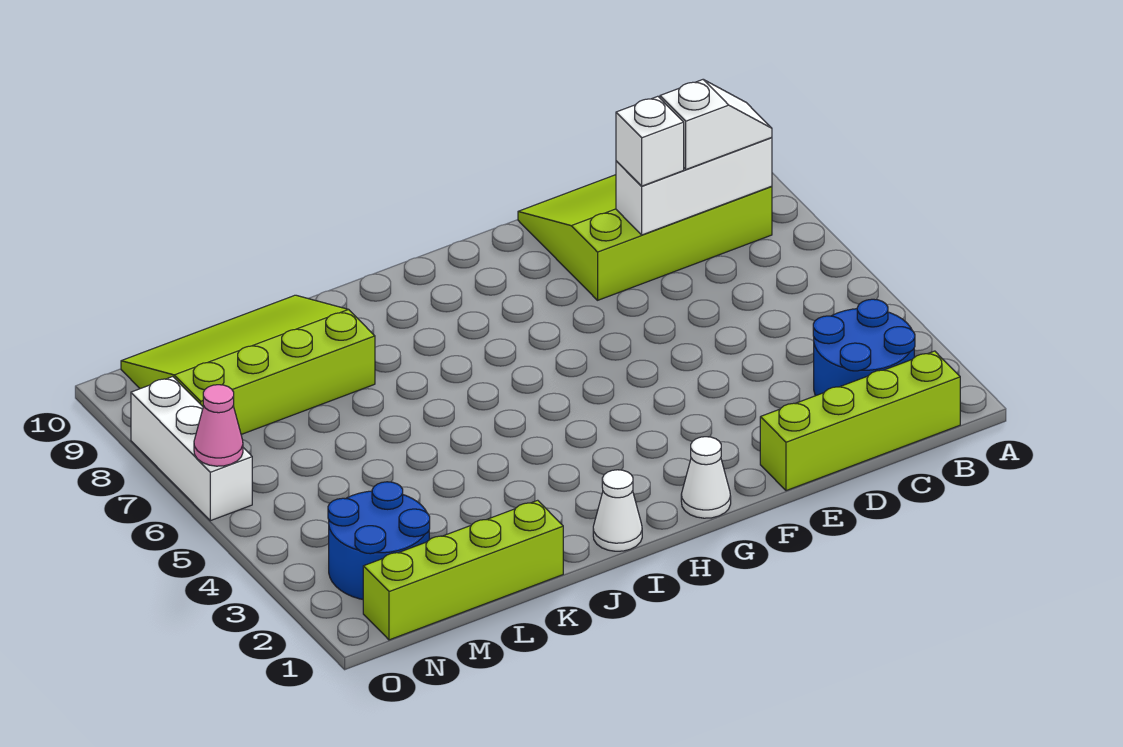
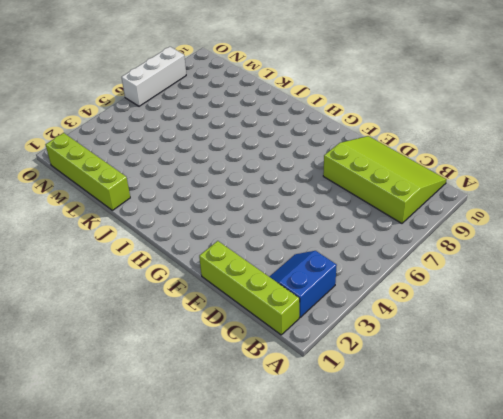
blue slope B2:C3 level 1 top B -> blue round brick B2:C3 level 1
none -> white cone G1 level 1
none -> white cone I1 level 1
none -> lime slope K8:N10 level 1 top 8

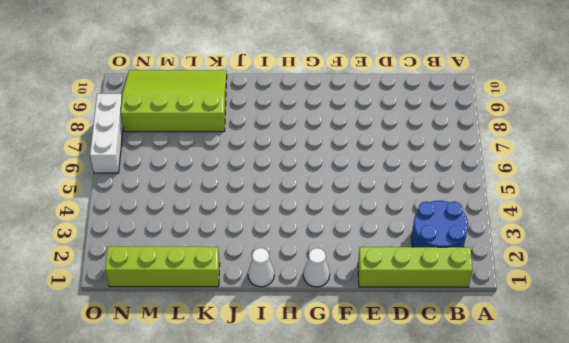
none -> lime slope B8:E10 level 1 top 8
none -> blue round brick M2:N3 level 1
none -> white brick B8:D8 level 2

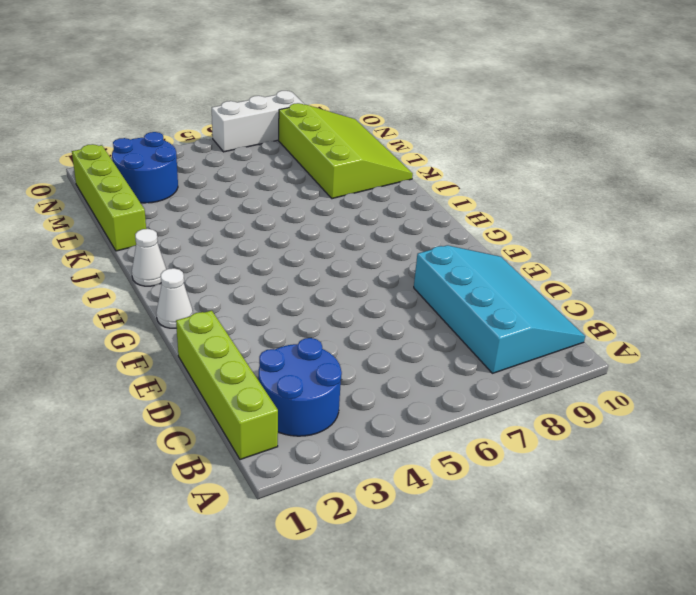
cyan slope B8:E10 level 1 top 8 -> lime slope B8:E10 level 1 top 8
none -> white brick B8:D8 level 2
none -> pink cone O6 level 2
none -> white slope B8:C8 level 3 top C

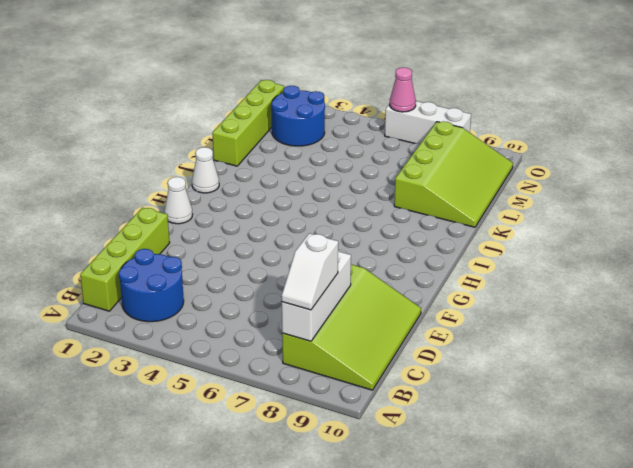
none -> white brick D8 level 3

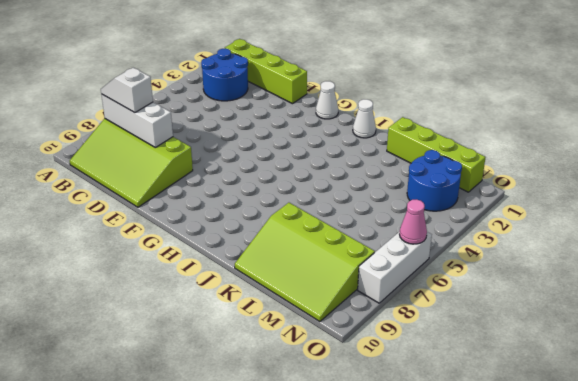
none -> white brick D8 level 3

